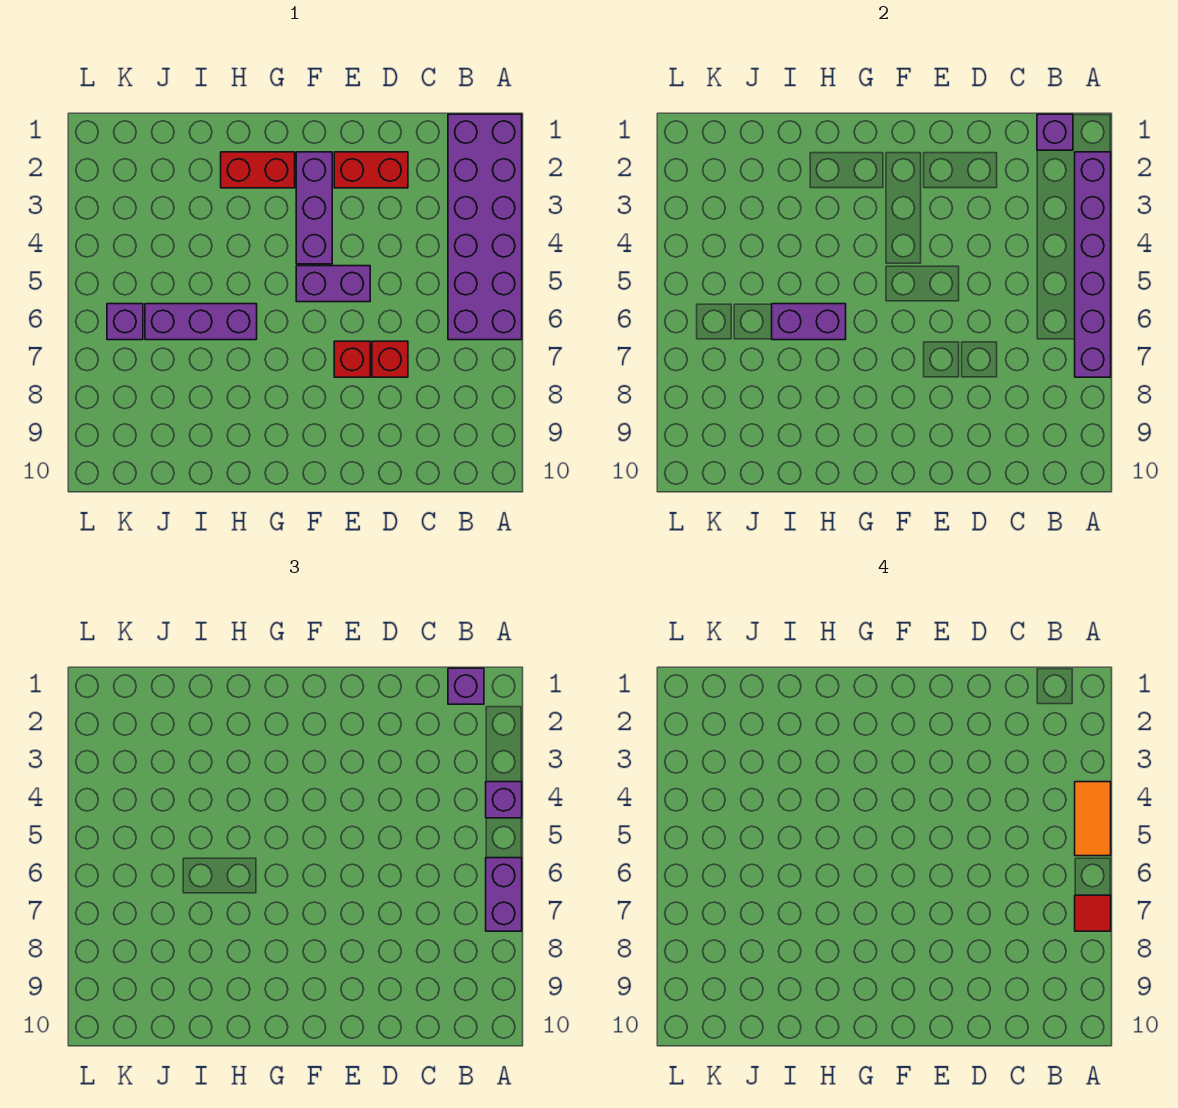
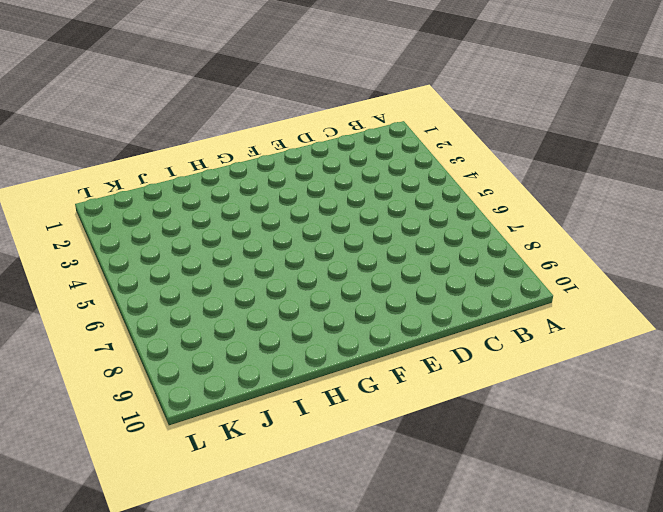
none -> purple brick A1:B6 level 1
none -> red brick D2:E2 level 1
none -> red brick D7 level 1

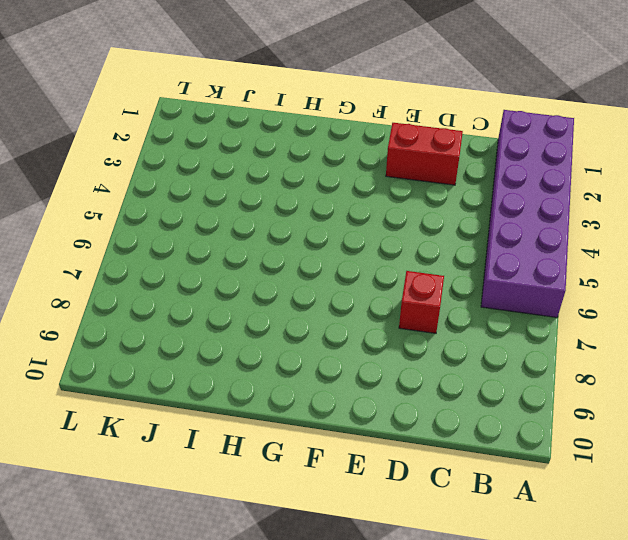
none -> purple brick E5:F5 level 1
none -> red brick E7 level 1
none -> purple brick F2:F4 level 1

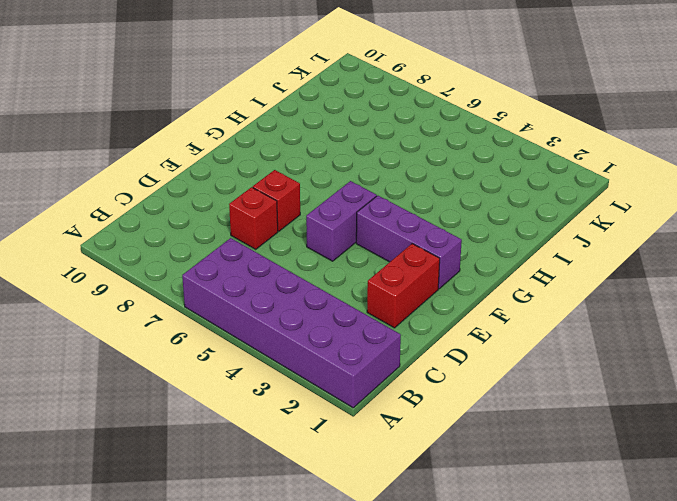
none -> red brick G2:H2 level 1
none -> purple brick H6:J6 level 1
none -> purple brick K6 level 1

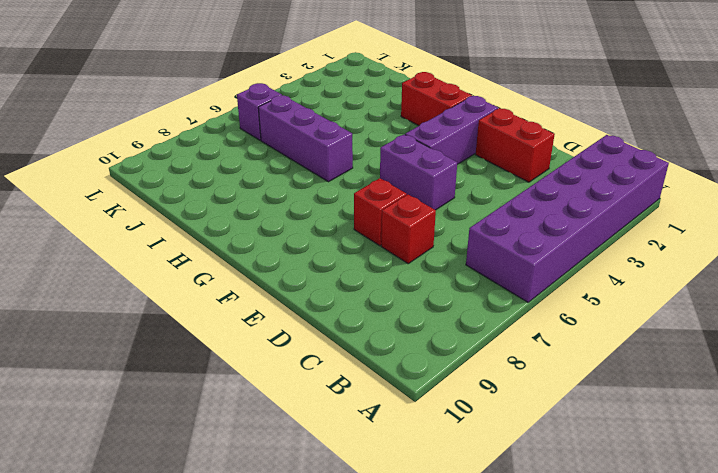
none -> purple brick A2:A7 level 2
none -> purple brick B1 level 2
none -> purple brick H6:I6 level 2

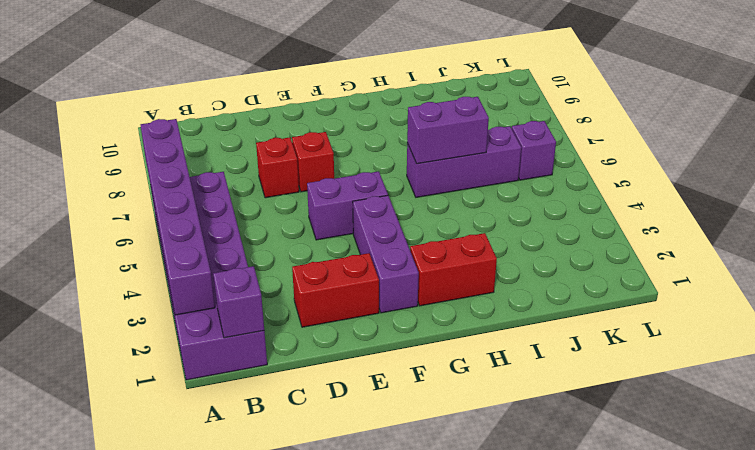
none -> purple brick A4 level 3
none -> purple brick A6:A7 level 3
none -> purple brick B1 level 3

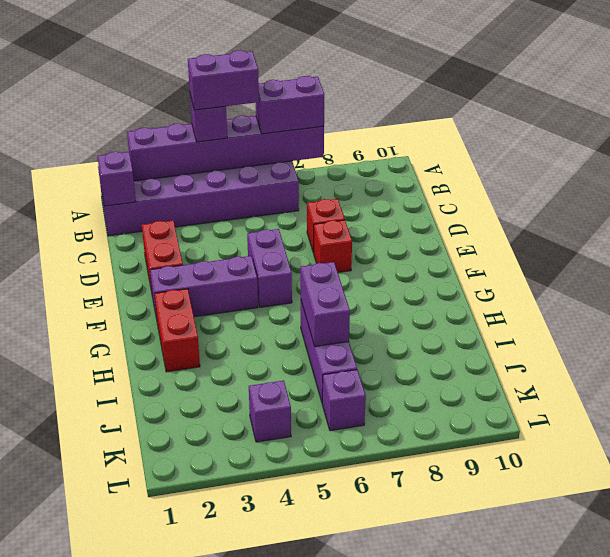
purple brick A4:A5 level 4 -> orange tile A4:A5 level 4
purple brick K4 level 1 -> purple brick B1 level 3
none -> red tile A7 level 4

